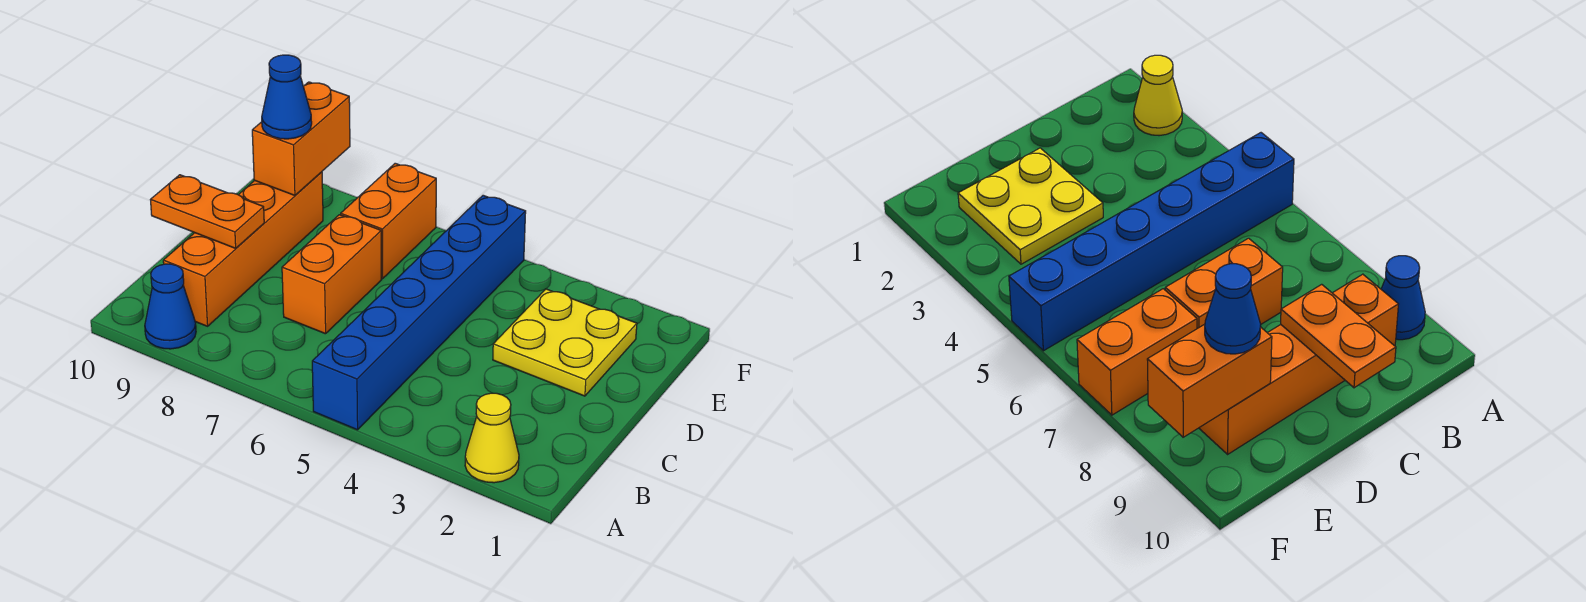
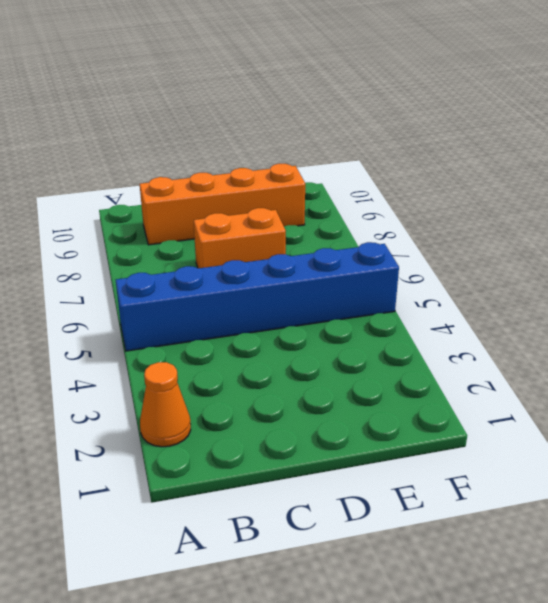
orange cone A2 level 1 -> yellow cone A2 level 1
none -> blue cone A9 level 1
none -> yellow plate D2:E3 level 1

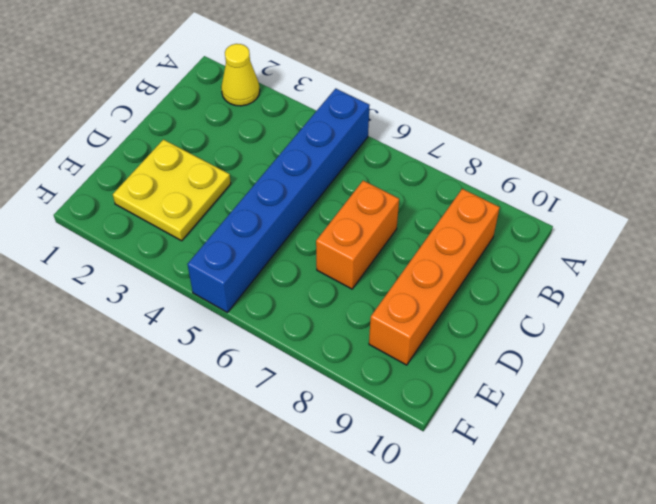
none -> blue cone A9 level 1
none -> orange brick E7:F7 level 1

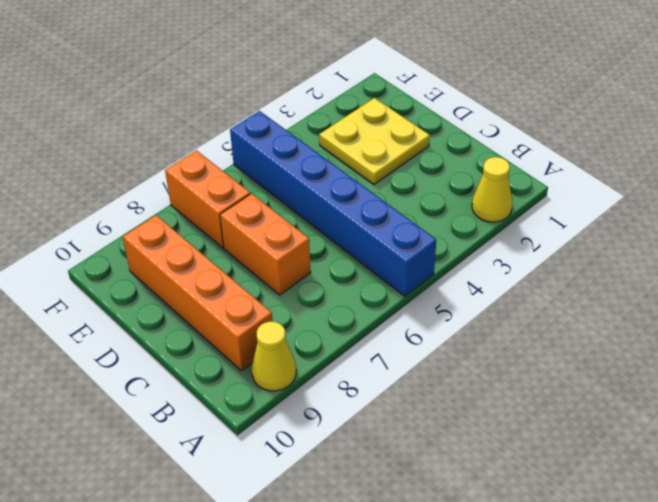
yellow cone A9 level 1 -> blue cone A9 level 1
none -> orange plate C9:C10 level 2
none -> orange brick E9:F9 level 2

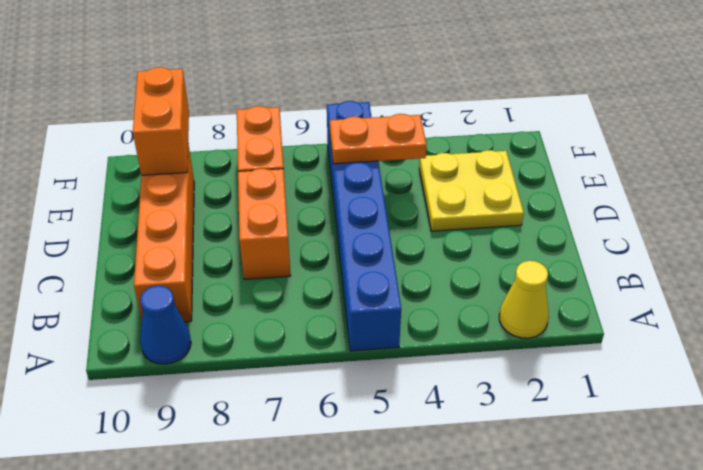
orange plate E4:E5 level 2 -> orange plate C9:C10 level 2
none -> blue cone E9 level 3

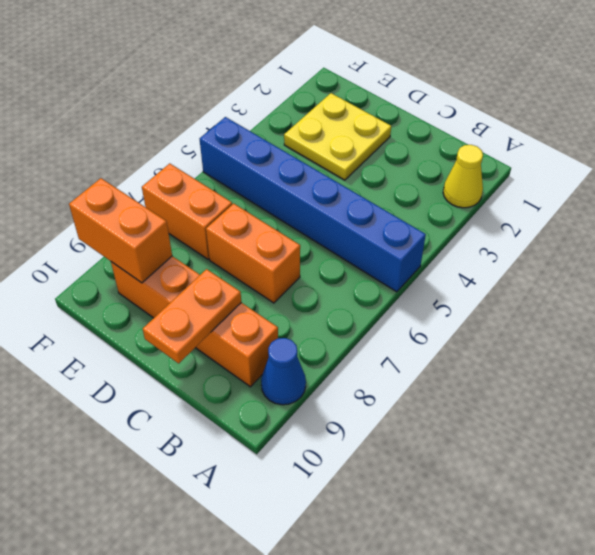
none -> blue cone E9 level 3

